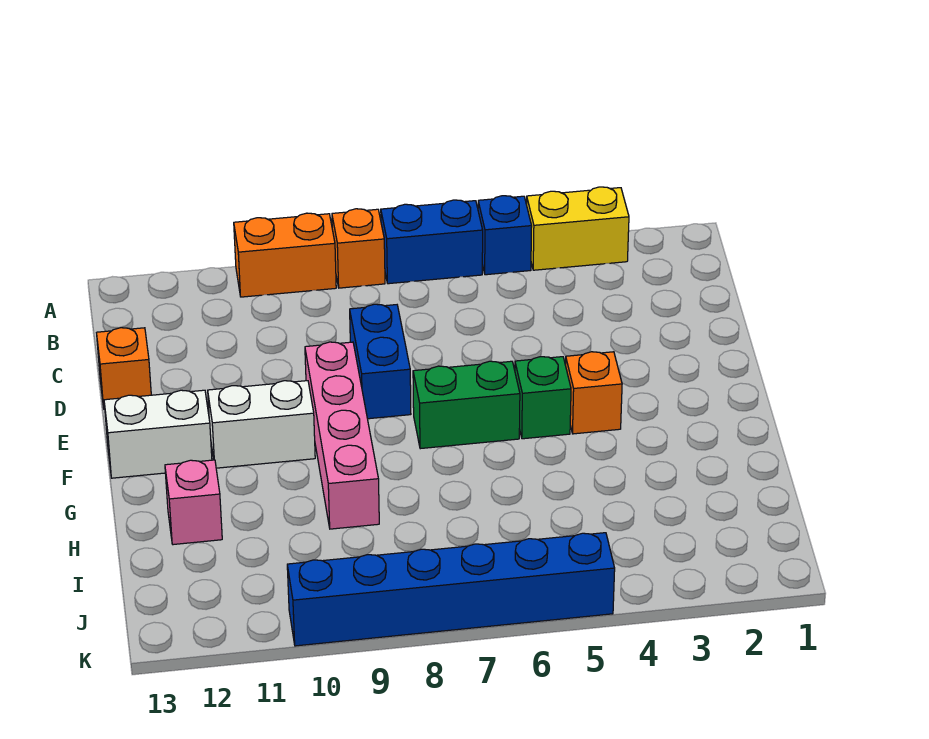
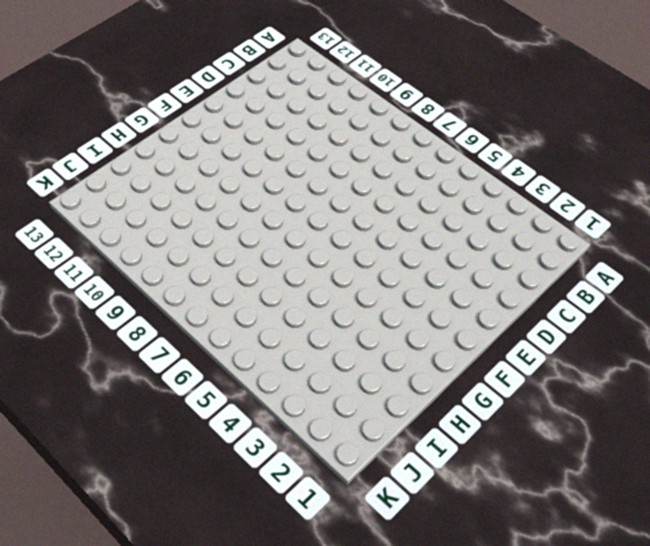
none -> yellow brick A3:A4 level 1
none -> blue brick A5 level 1
none -> blue brick A6:A7 level 1

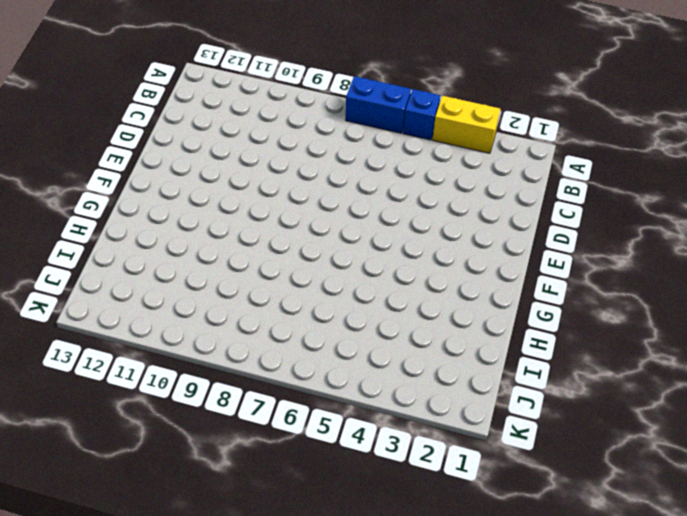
none -> orange brick A8 level 1
none -> orange brick A9:A10 level 1
none -> blue brick D8:E8 level 1

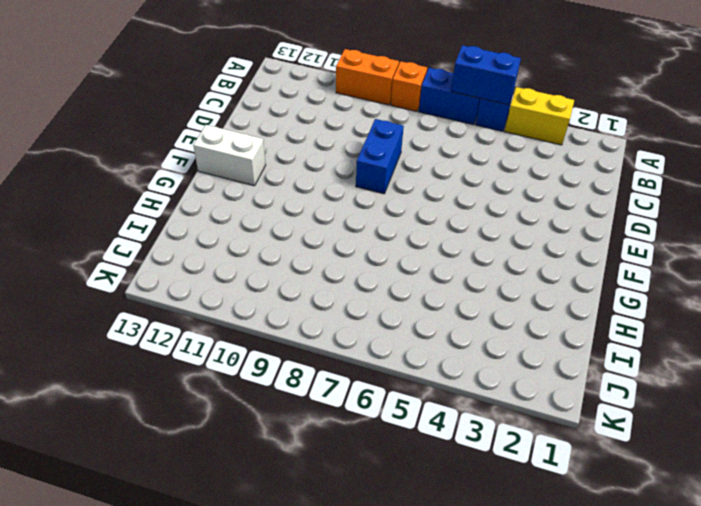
blue brick A5:A6 level 2 -> none
none -> orange brick D13 level 1
none -> pink brick E9:H9 level 1
none -> orange brick F4 level 1

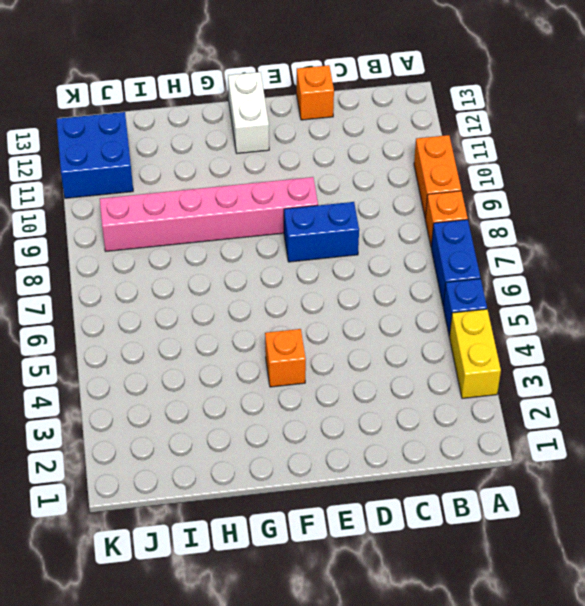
pink brick E9:J9 level 1 -> pink brick E9:H9 level 1
blue brick J11:K12 level 1 -> none
none -> green brick F5 level 1
none -> green brick F6:F7 level 1
none -> white brick F10:F11 level 1

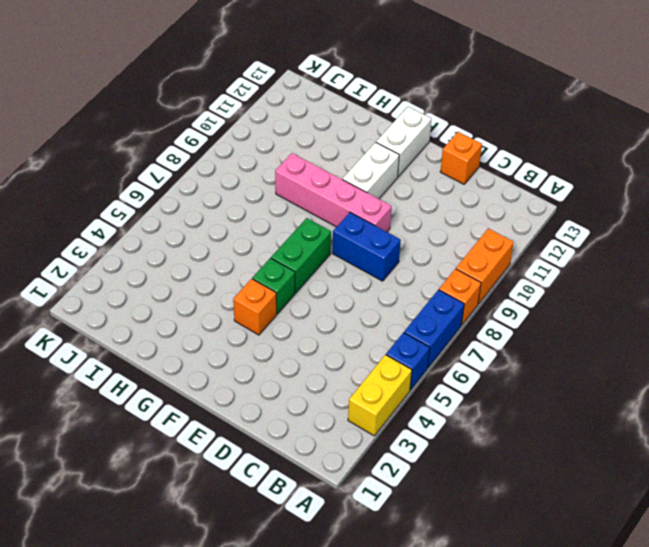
none -> pink brick H12 level 1
none -> blue brick K5:K10 level 1

